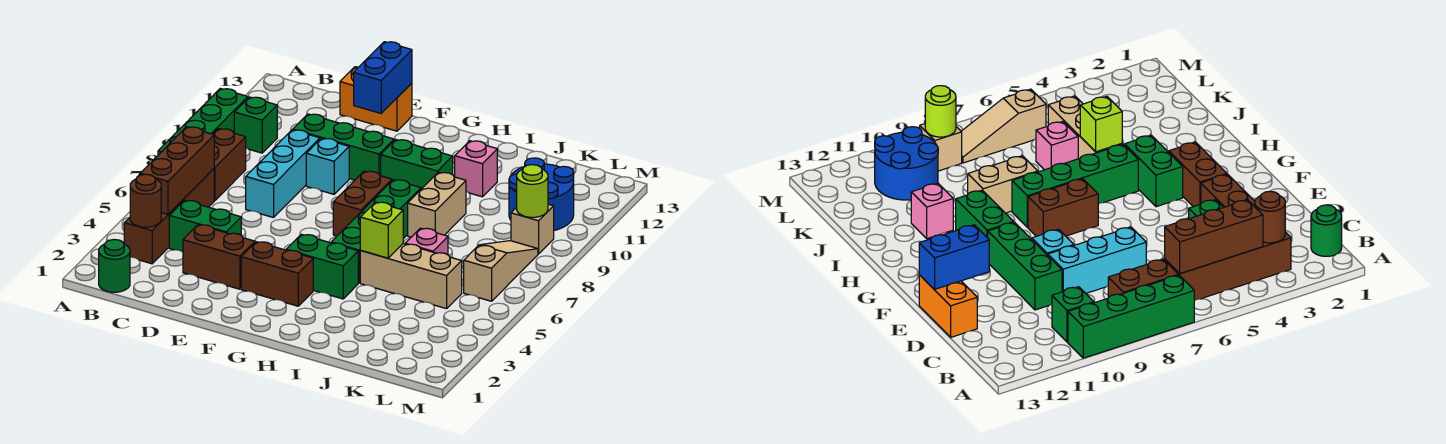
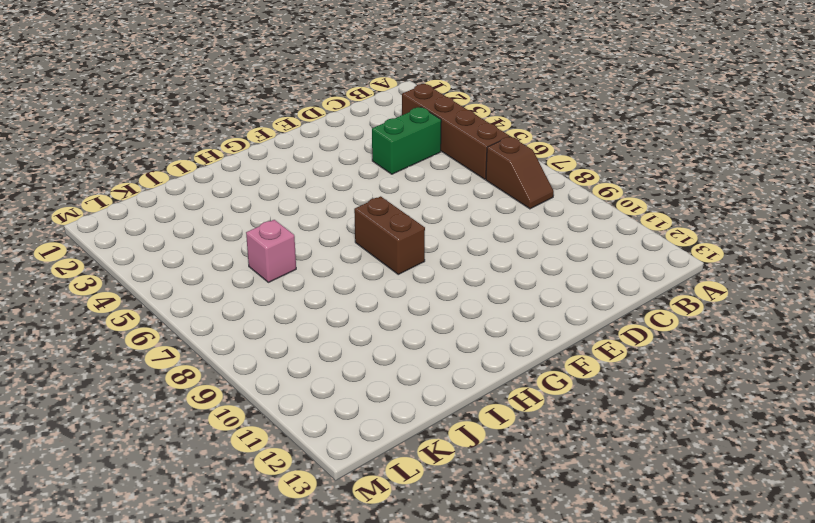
brown slope B7:B8 level 1 top 7 -> brown brick B7:B8 level 1
none -> green brick A7:A10 level 1
none -> green round brick B1 level 1
none -> green brick B10 level 1

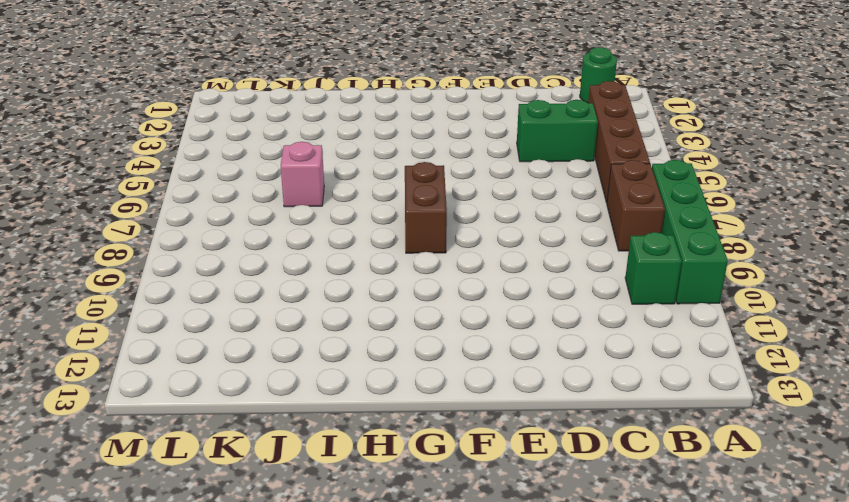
none -> brown brick D3:E3 level 1
none -> cyan brick D7:D9 level 1
none -> green brick D10:F10 level 1

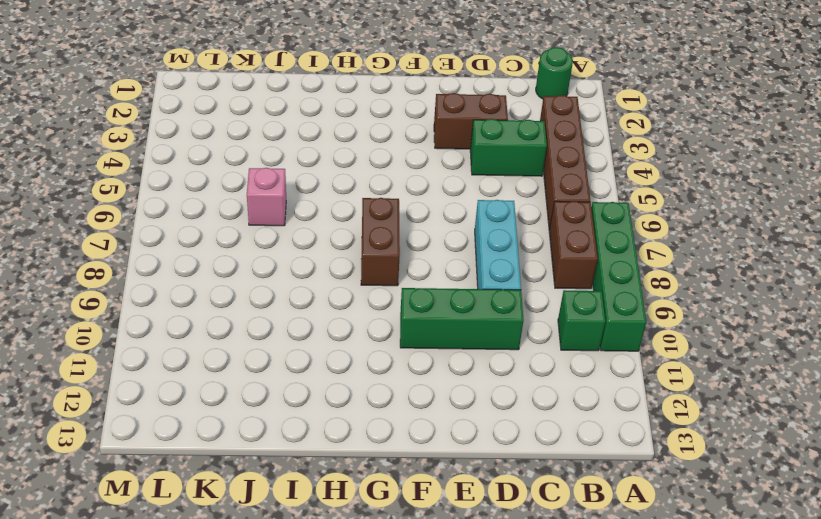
none -> orange brick D13:E13 level 1
none -> cyan brick E9 level 1
none -> brown brick F3:G3 level 1

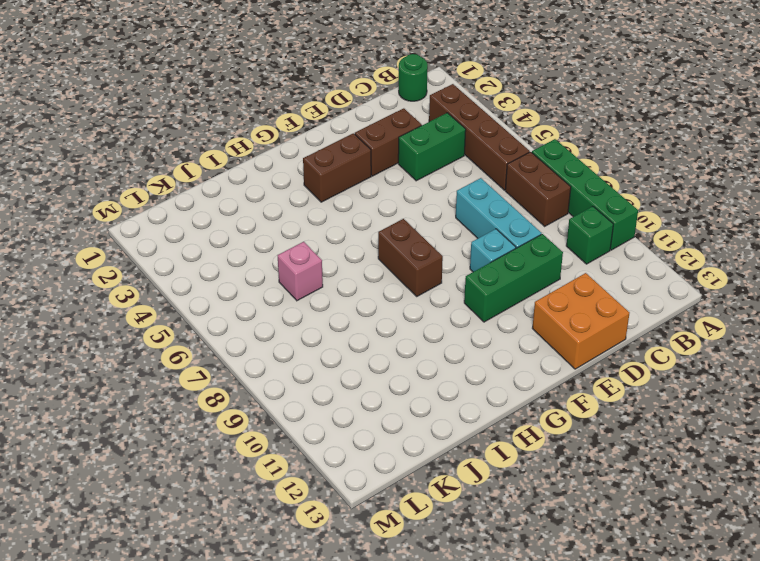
orange brick D12:E13 level 1 -> orange brick D13:E13 level 1
none -> green brick G4:H4 level 1
none -> green brick G10:H10 level 1
none -> green brick H5:H8 level 1

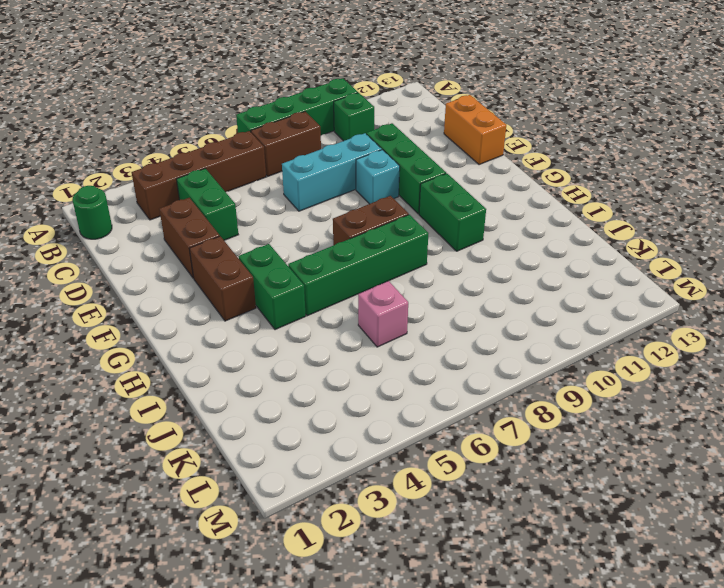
none -> tan brick I5:K5 level 1
none -> tan brick I8:I9 level 1
none -> pink brick I11 level 1

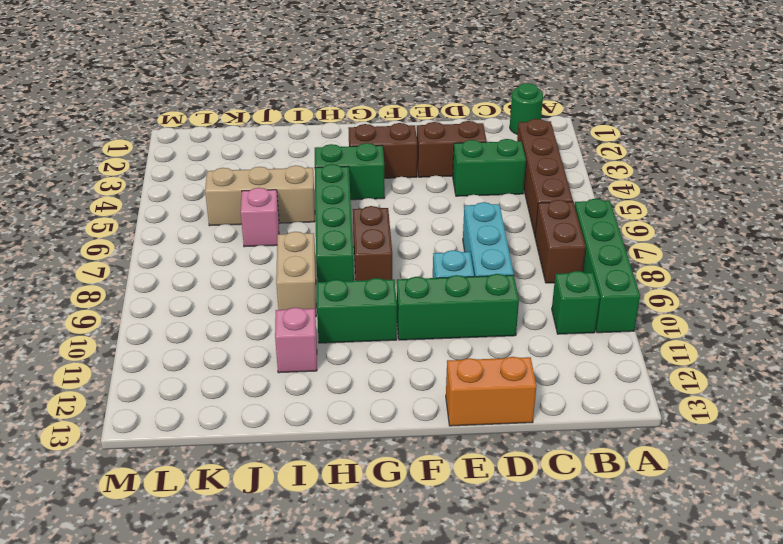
none -> blue round brick K10:L11 level 1
none -> tan slope L6:L8 level 1 top 6
none -> tan brick L9 level 1

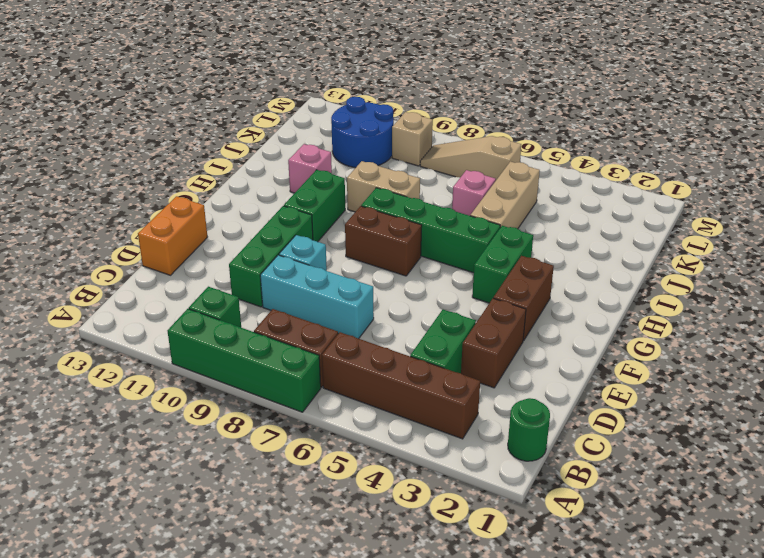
none -> brown round brick B3 level 2
none -> brown brick B4:B6 level 2
none -> blue brick E12:E13 level 2

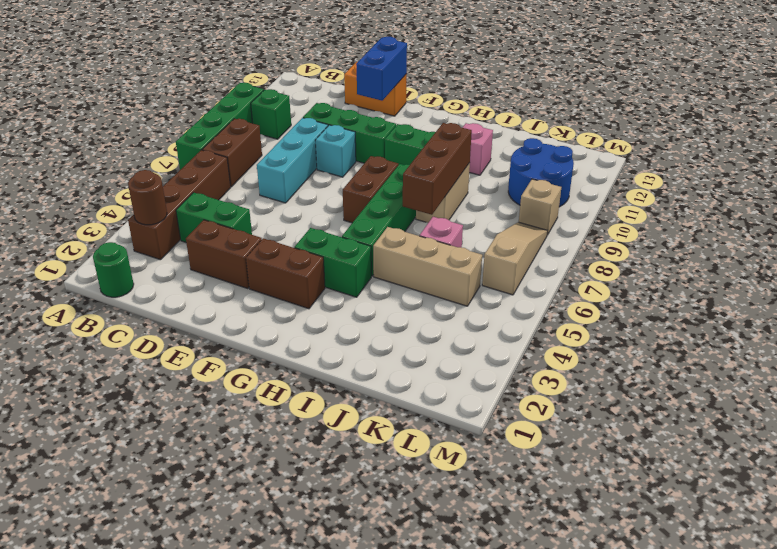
brown brick I7:I9 level 2 -> brown brick B4:B6 level 2
none -> lime brick I5 level 2
none -> lime round brick L9 level 2

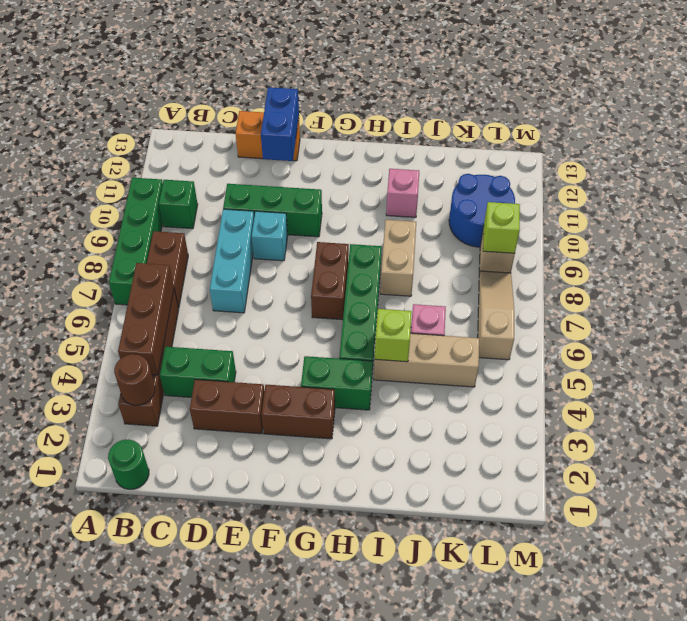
lime brick L9 level 2 -> lime round brick L9 level 2
none -> green brick G10:H10 level 1

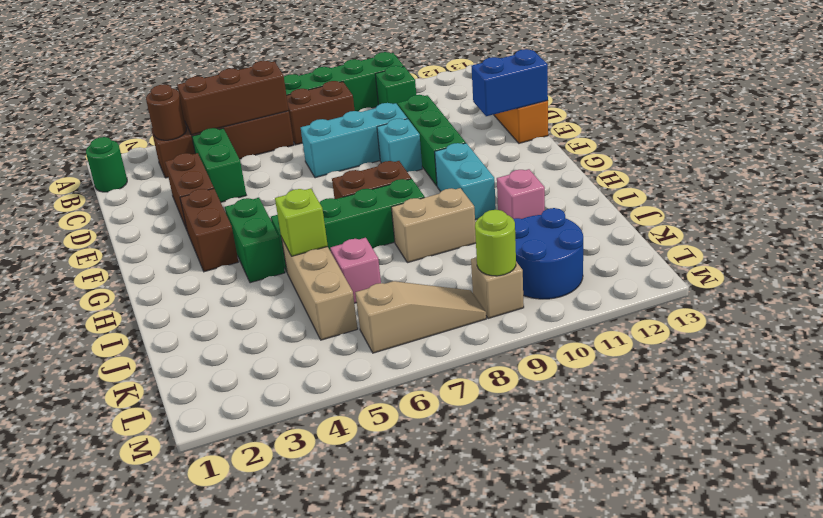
cyan brick G10:H10 level 1 -> green brick G10:H10 level 1

